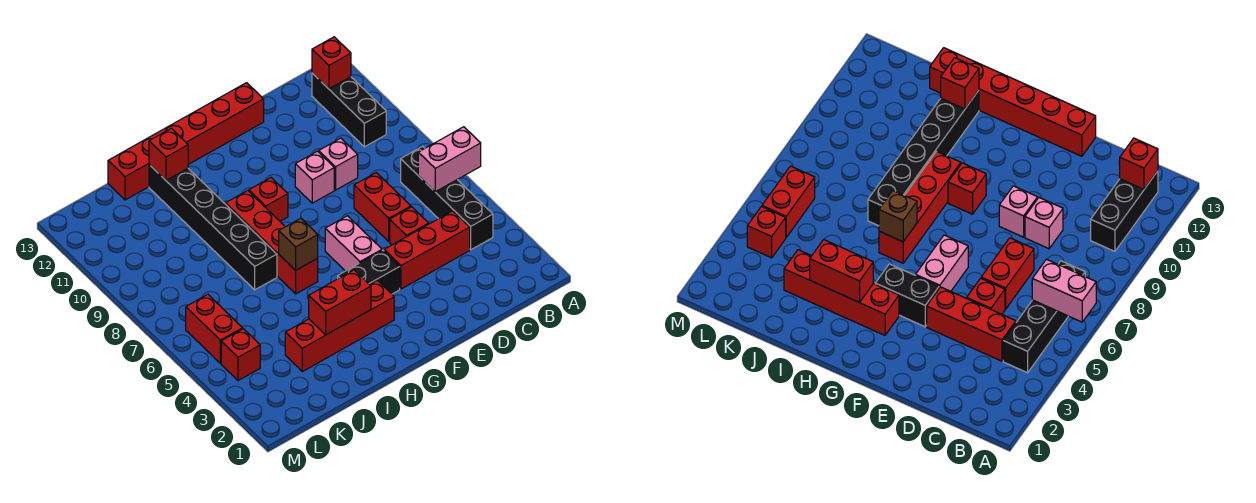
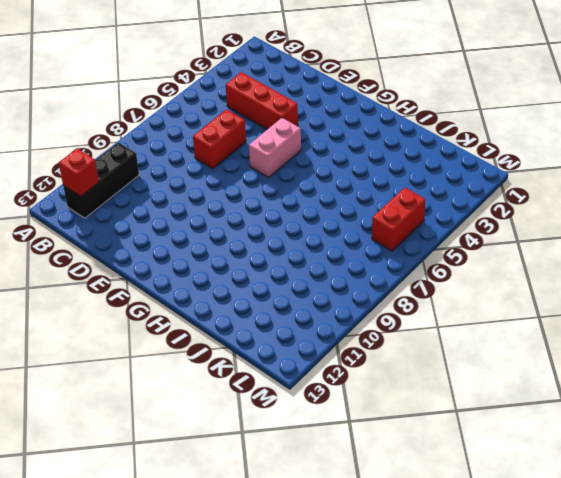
none -> black brick B4:B7 level 1
none -> red brick D5 level 1
none -> pink brick D9 level 1

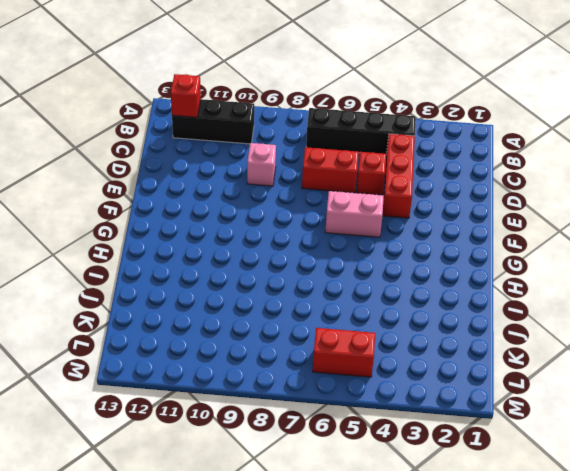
none -> pink brick E9 level 1
none -> red brick E13:J13 level 1
none -> black brick F4:G4 level 1

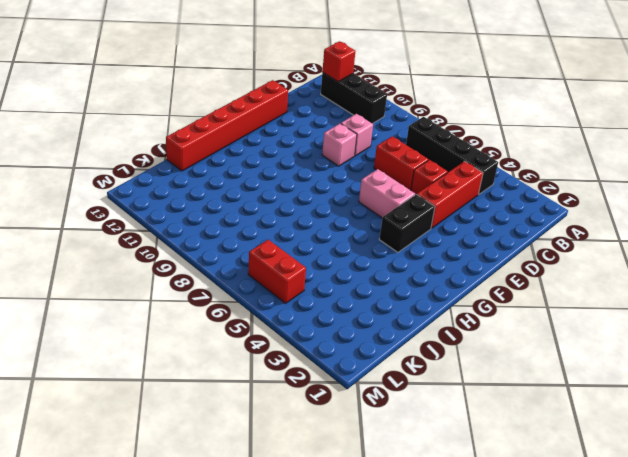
none -> red brick G3:J3 level 1
none -> red brick G9 level 1
none -> red brick H6:H9 level 1

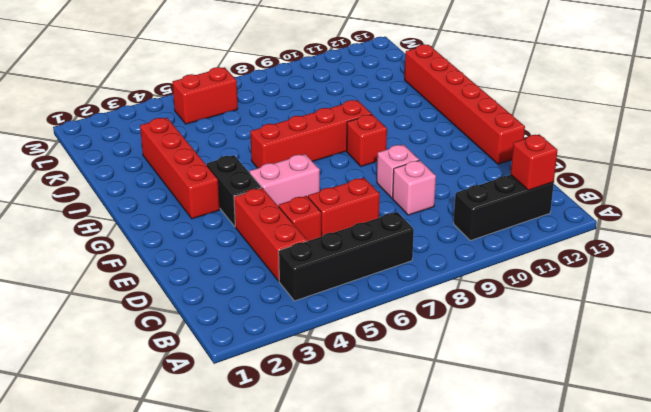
none -> black brick I7:I12 level 1
none -> red brick L4 level 1
none -> pink brick A6:B6 level 2

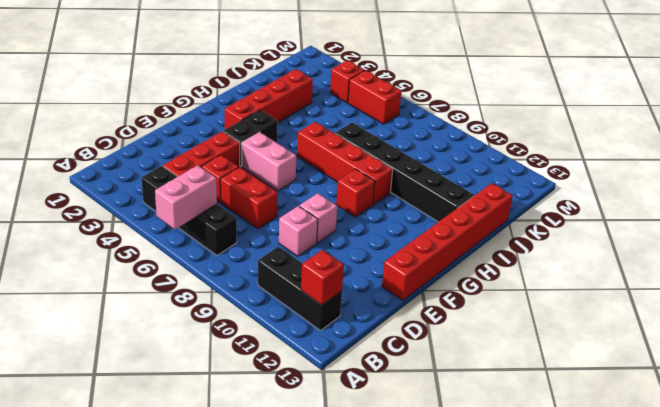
none -> red brick H3:I3 level 2
none -> brown brick H6 level 2
none -> red brick I12 level 2

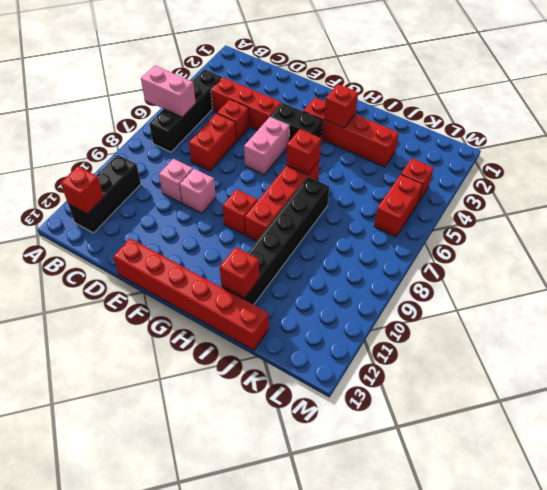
red brick H3 level 2 -> red brick H3:I3 level 2
red brick H6 level 2 -> brown brick H6 level 2

